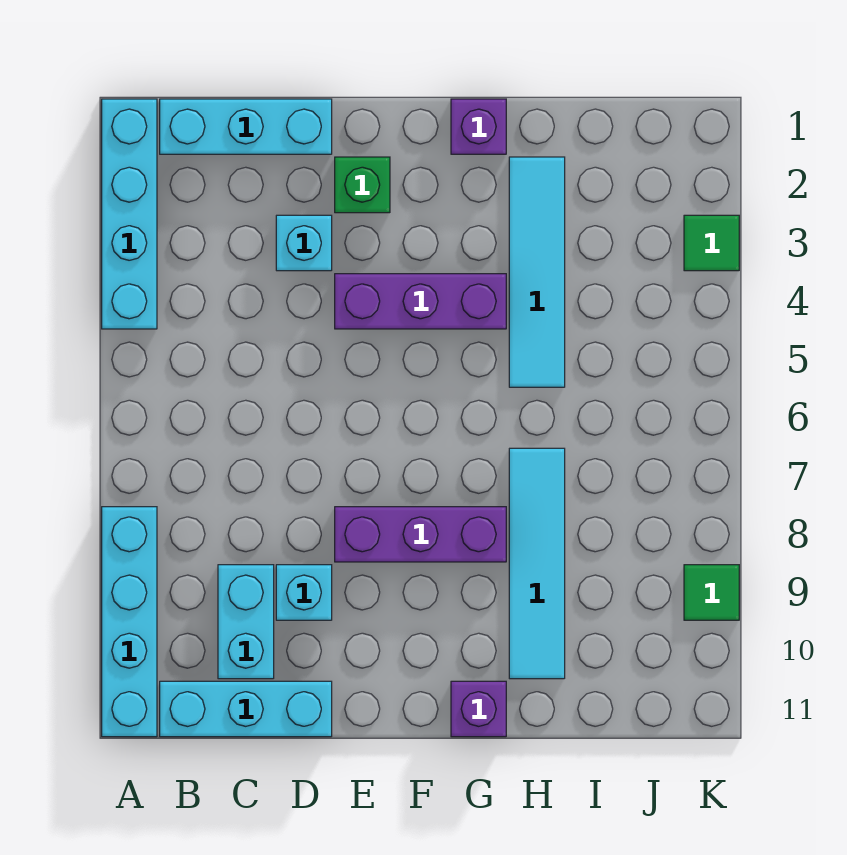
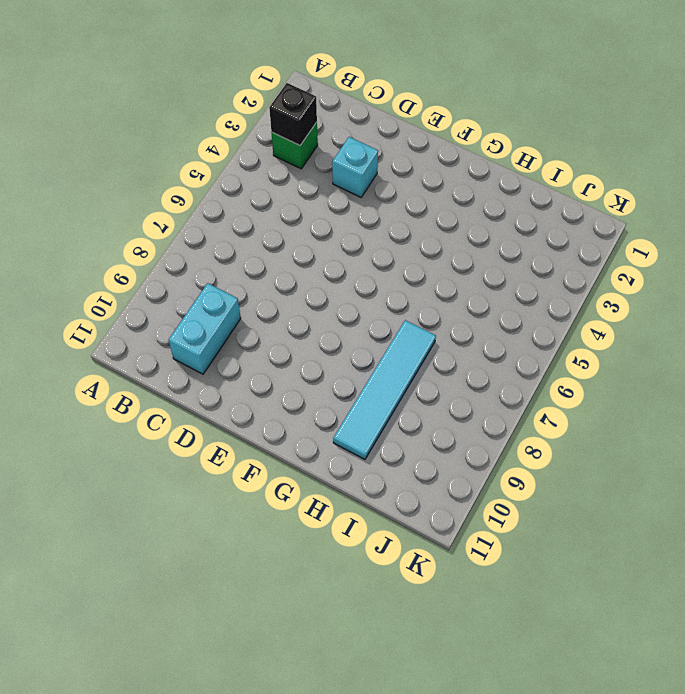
green brick B3 level 1 -> green brick E2 level 1
black brick B3 level 2 -> none
none -> cyan brick A1:A4 level 1
none -> cyan brick A8:A11 level 1
none -> cyan brick B1:D1 level 1

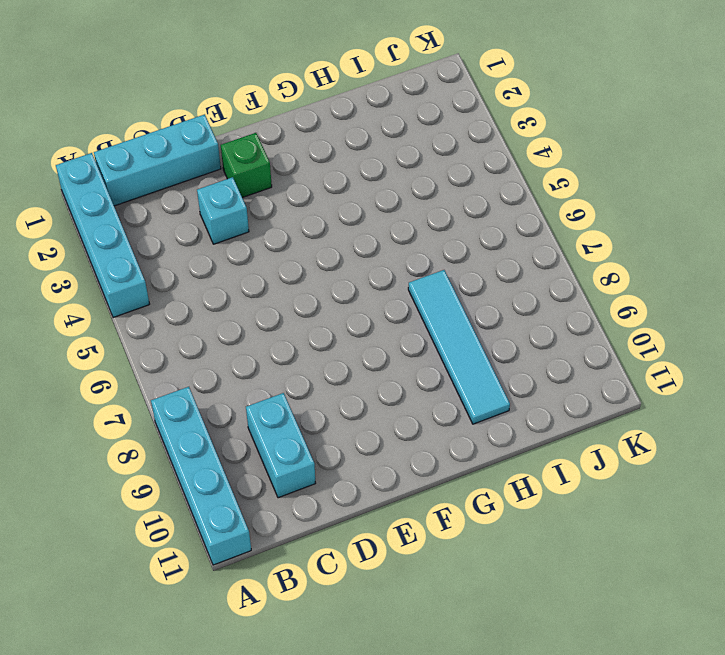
none -> cyan brick B11:D11 level 1
none -> cyan brick D9 level 1
none -> purple brick E4:G4 level 1

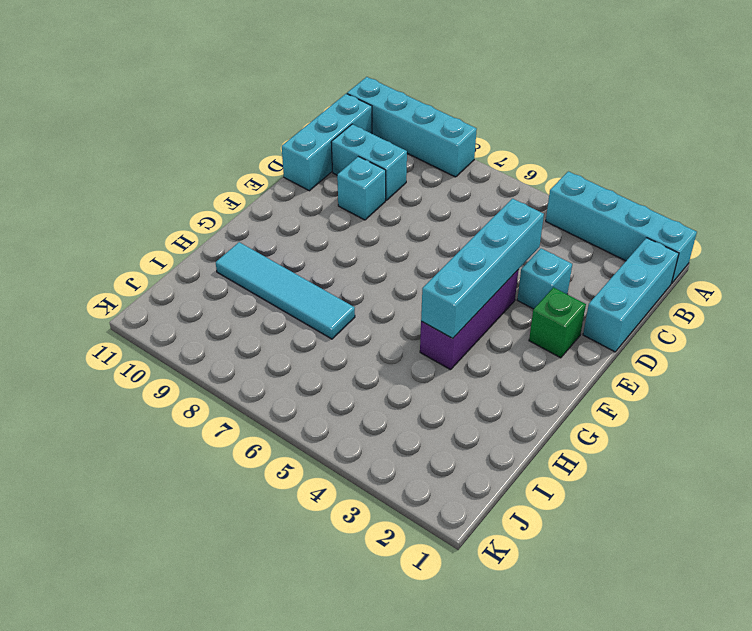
cyan brick D4:G4 level 2 -> none
none -> purple brick E8:G8 level 1
none -> purple brick G1 level 1
none -> purple brick G11 level 1

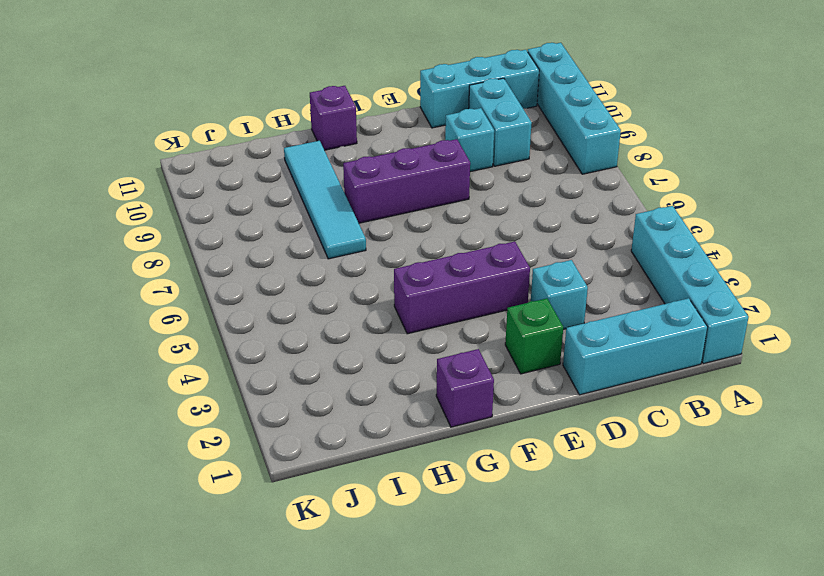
none -> cyan tile H2:H5 level 1
none -> green tile K3 level 1
none -> green tile K9 level 1

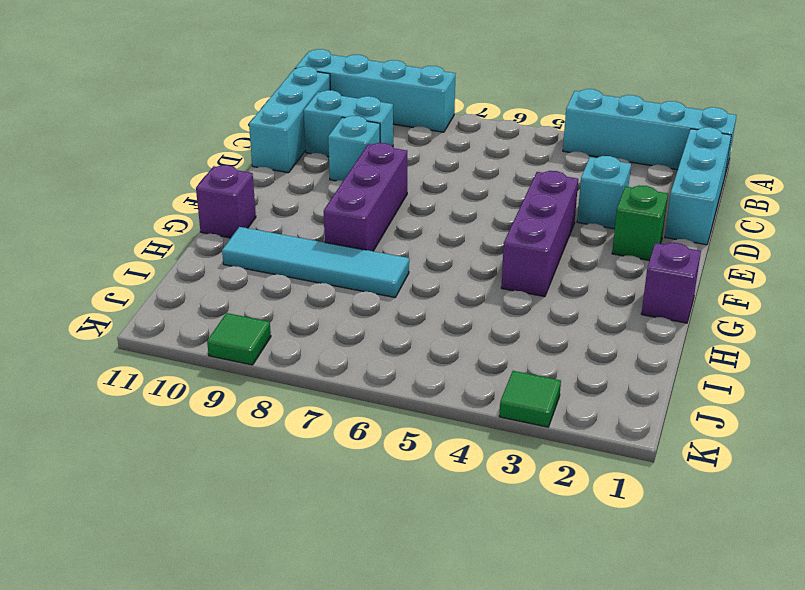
none -> cyan tile H2:H5 level 1

